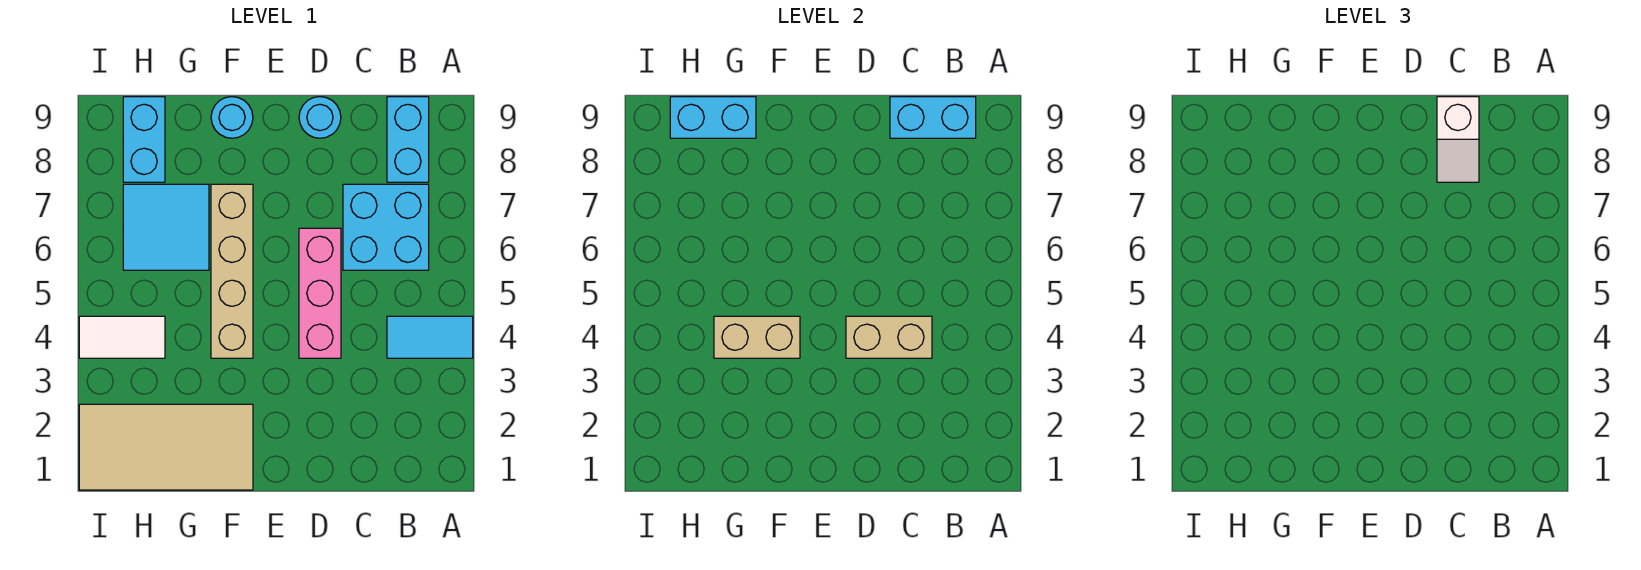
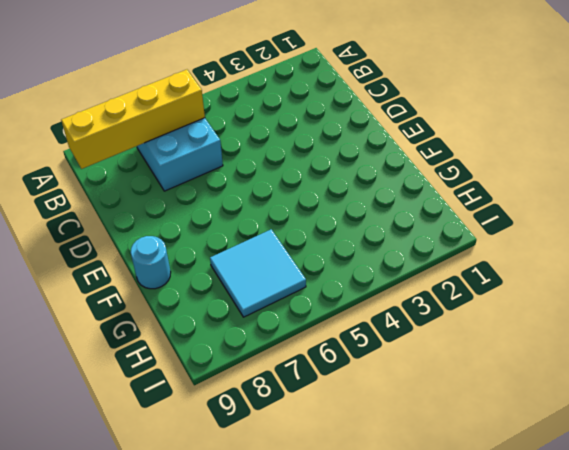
yellow brick B6:B9 level 2 -> cyan brick B9:C9 level 2
none -> cyan tile A4:B4 level 1
none -> cyan brick B8:B9 level 1
none -> pink brick D4:D6 level 1

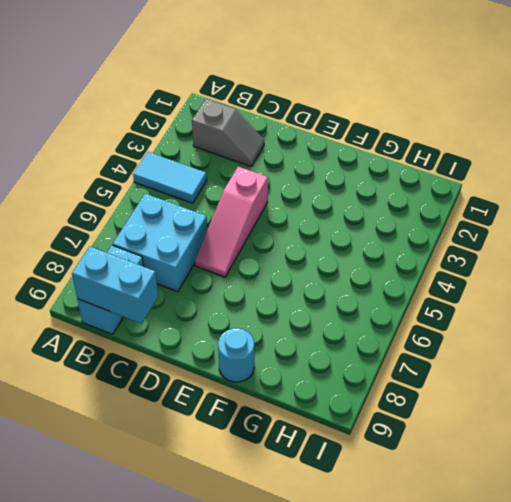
grey slope B2:C2 level 1 top B -> none
pink slope D4:D6 level 1 top 4 -> pink brick D4:D6 level 1
none -> cyan round brick D9 level 1
none -> tan tile F1:I2 level 1
none -> tan brick F4:F7 level 1

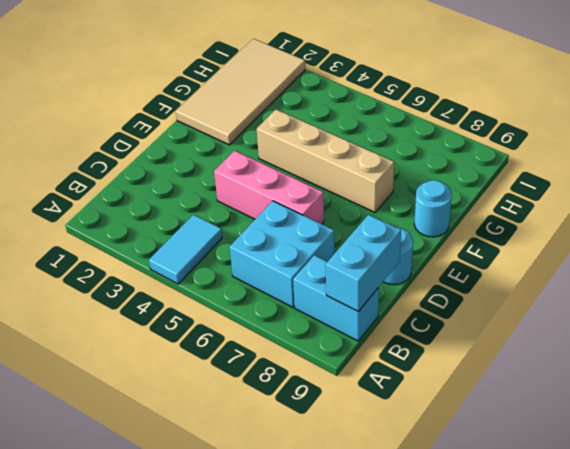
none -> cyan tile G6:H7 level 1
none -> white tile H4:I4 level 1
none -> cyan brick H8:H9 level 1

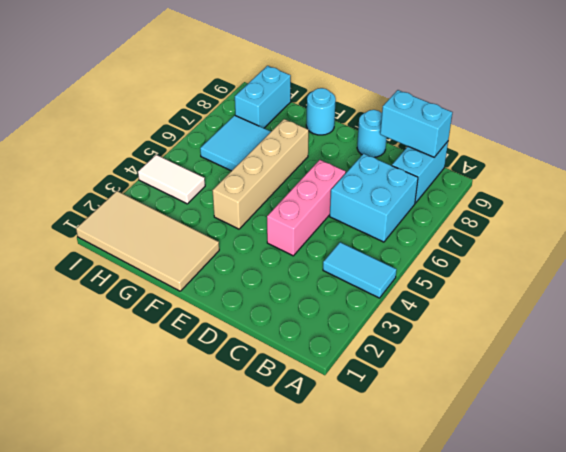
none -> tan brick C4:D4 level 2
none -> tan brick F4:G4 level 2
none -> cyan brick G9:H9 level 2

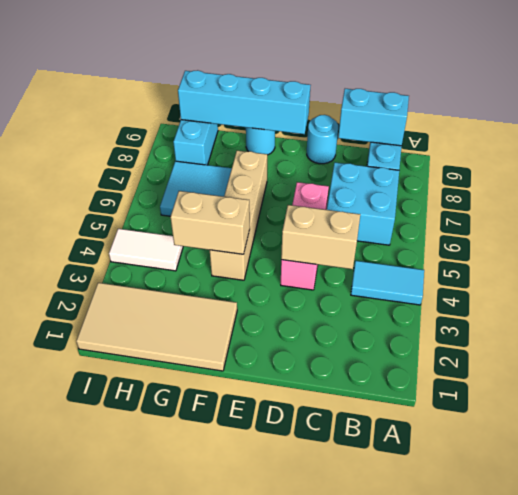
cyan brick E9:H9 level 2 -> cyan brick G9:H9 level 2
none -> white slope C8:C9 level 3 top 9

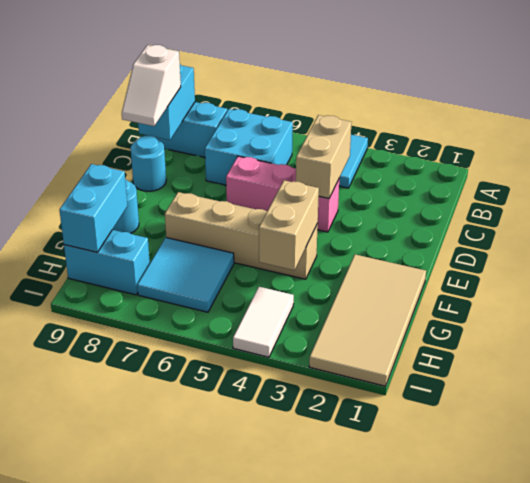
white slope C9:D9 level 3 top C -> white slope C8:C9 level 3 top 9

